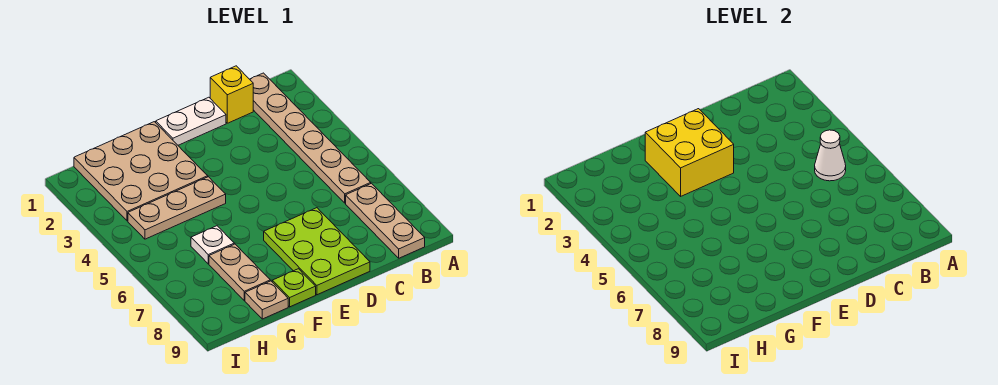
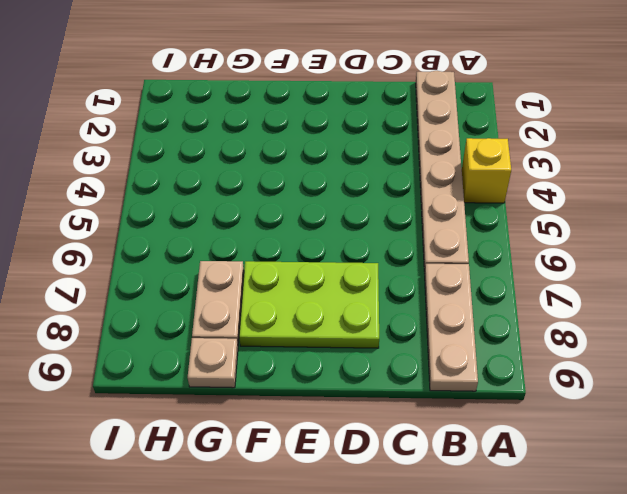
yellow brick A4 level 1 -> yellow brick C1 level 1
lime plate D7:F8 level 1 -> lime plate D7:E9 level 1
none -> white plate D1:E1 level 1
none -> tan plate F1:H3 level 1
none -> tan plate F4:H4 level 1

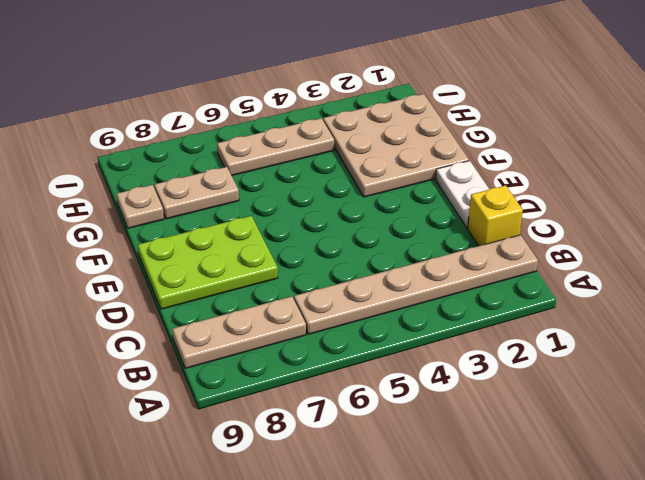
tan plate H4:H6 level 1 -> tan plate F4:H4 level 1
none -> lime plate F9 level 1
none -> white plate G6 level 1
none -> white cone B5 level 2

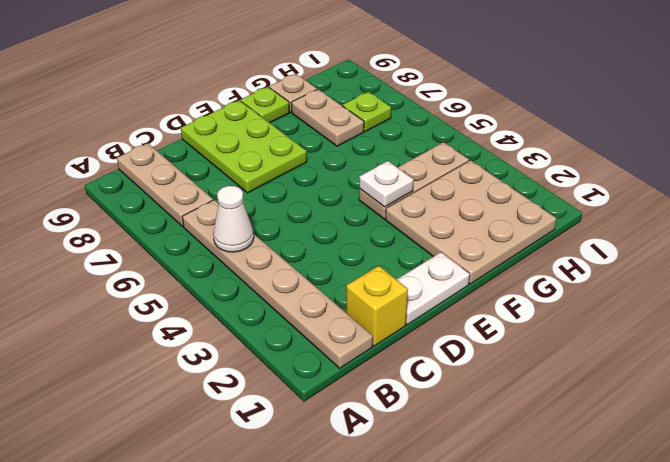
white plate F4 level 2 -> white plate G6 level 1
lime plate H7 level 1 -> none
none -> yellow brick E2:F3 level 2

